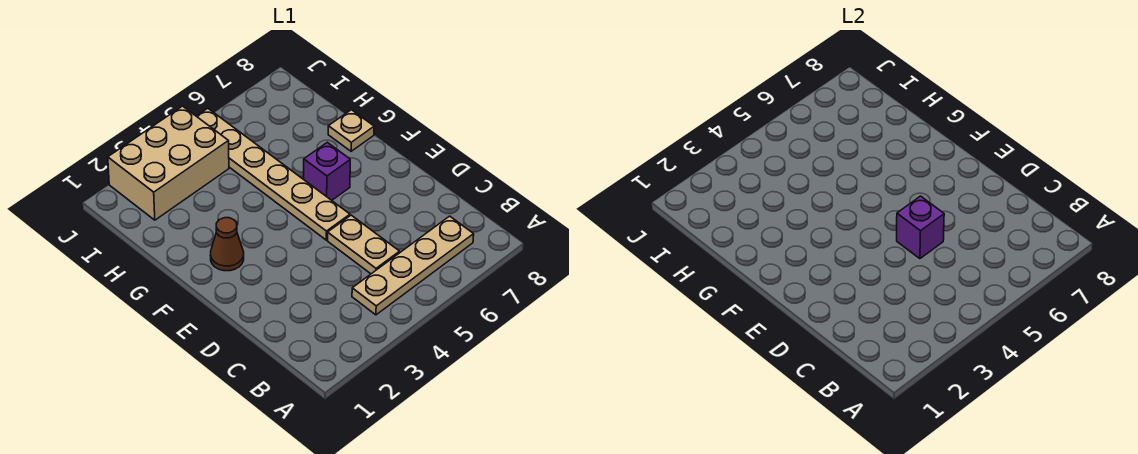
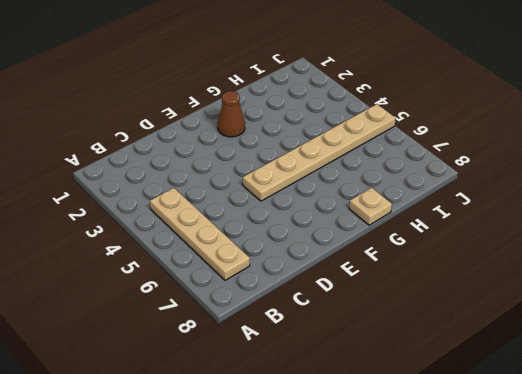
none -> tan plate C5:D5 level 1
none -> purple brick F6 level 1

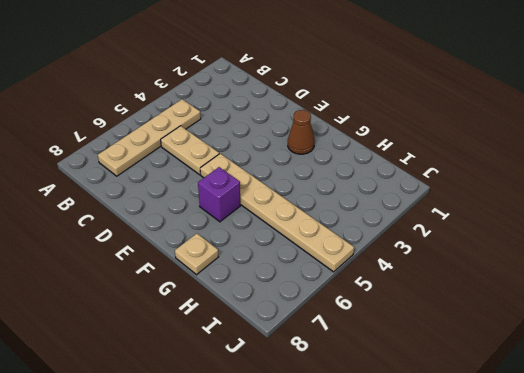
none -> tan brick I2:J4 level 1
none -> purple brick D5 level 2

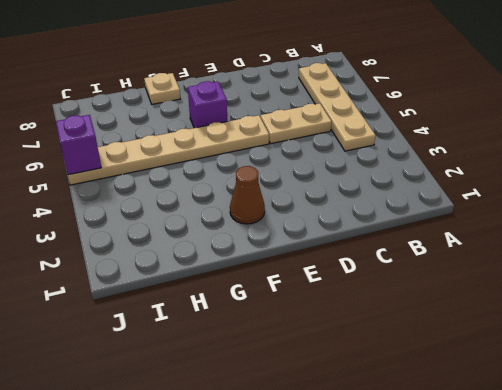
purple brick J5 level 2 -> purple brick D5 level 2
none -> tan brick I2:J4 level 1

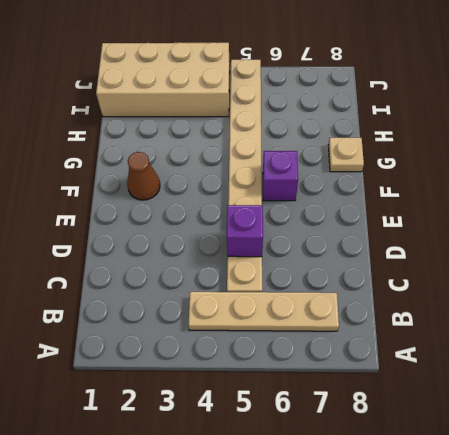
tan brick I1:J4 level 1 -> tan brick I2:J4 level 1

